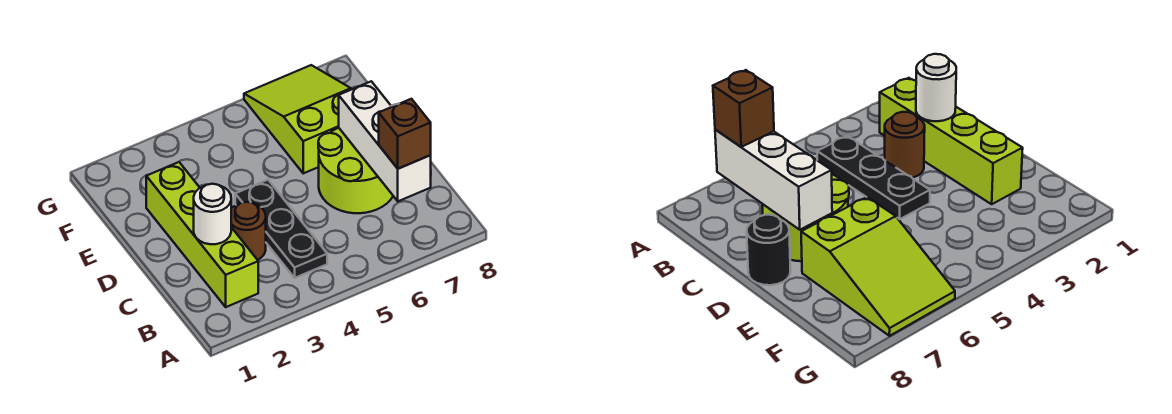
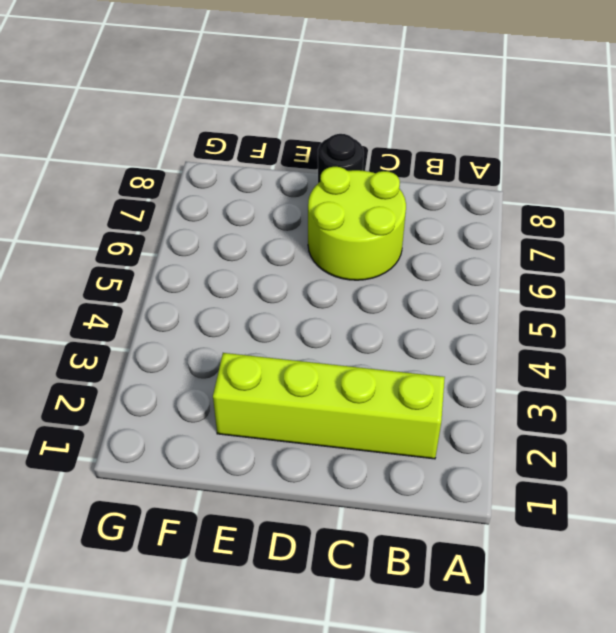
none -> black plate B4:D4 level 1
none -> brown round brick C3 level 1

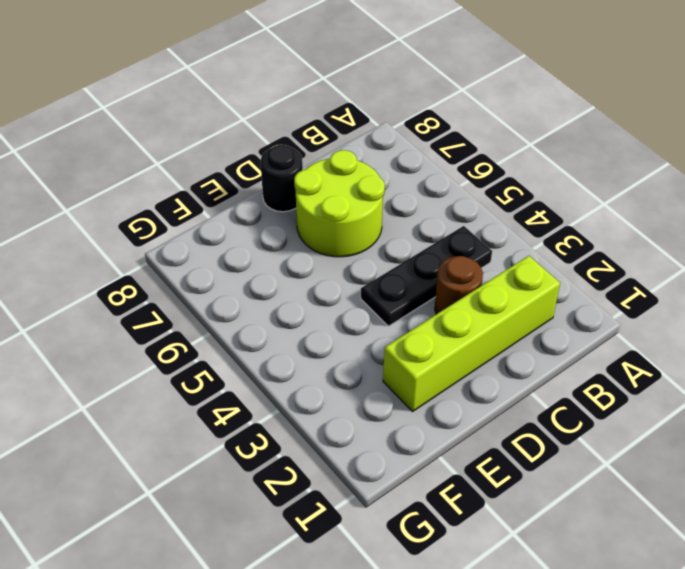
none -> lime slope E6:G7 level 1 top E
none -> white brick B7:D7 level 2

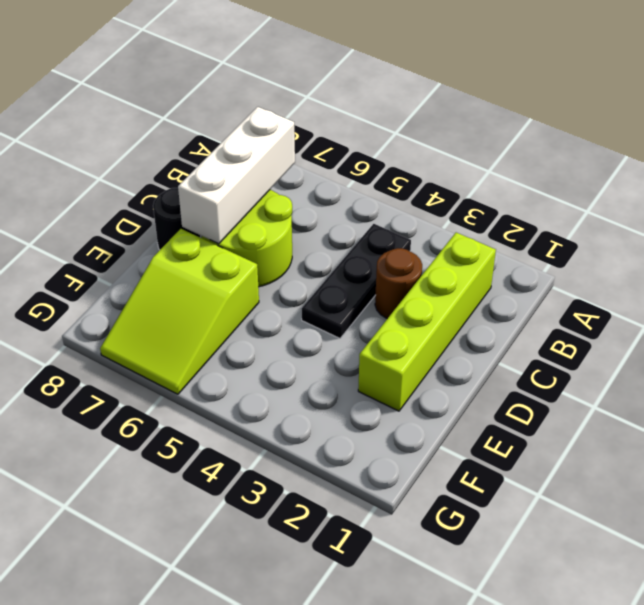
none -> white round brick C2 level 2
none -> brown brick B7 level 3

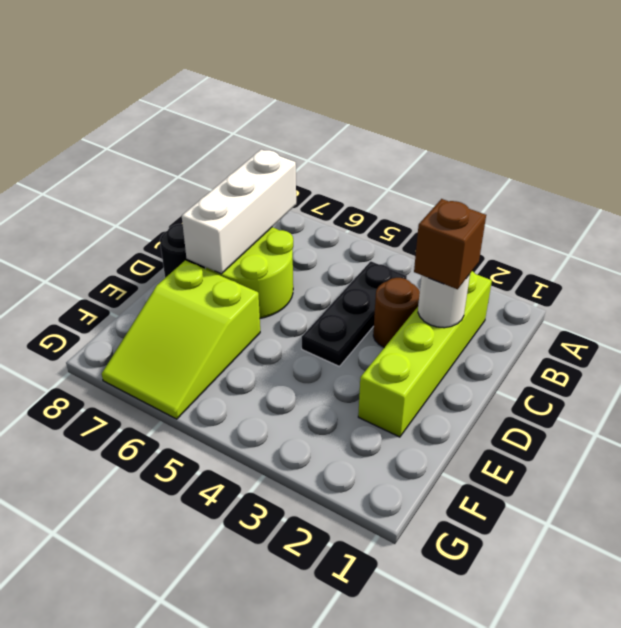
brown brick C2 level 3 -> brown brick B7 level 3

